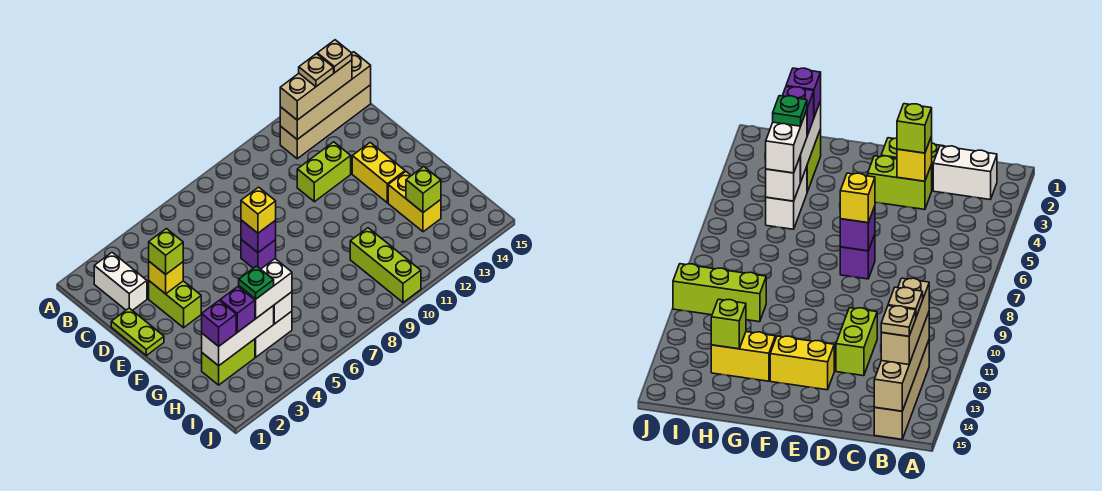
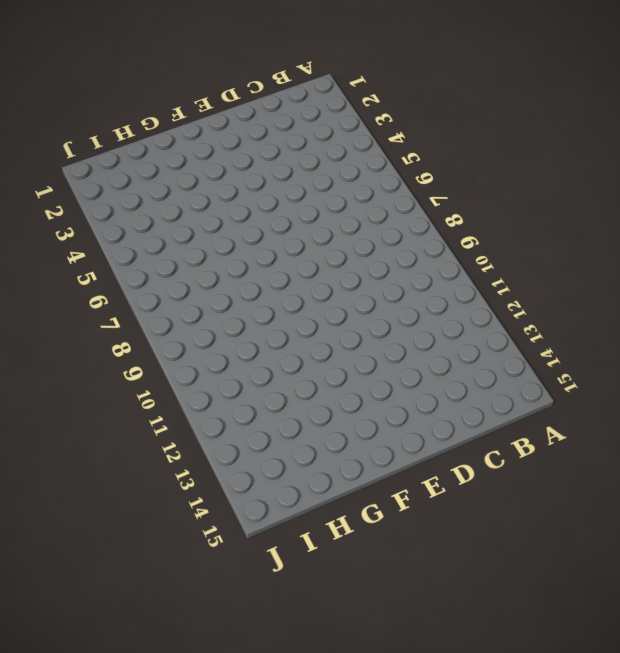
none -> white brick B2:C2 level 1
none -> tan brick B12:B15 level 1
none -> lime plate D1:E1 level 1

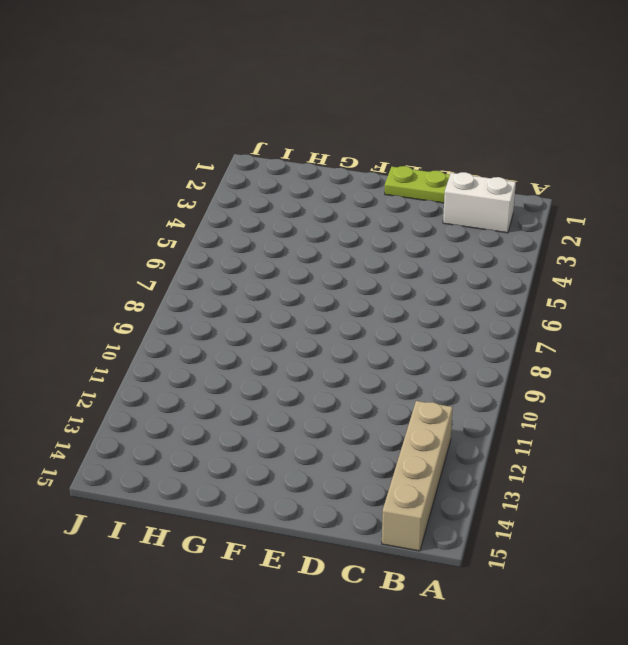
none -> lime brick D3:E3 level 1
none -> lime brick D11:D12 level 1
none -> purple brick E7 level 1

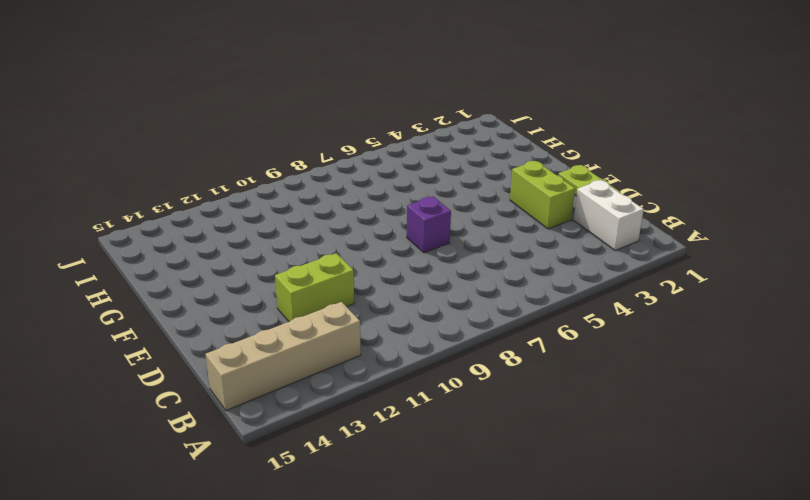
none -> yellow brick E13:F13 level 1
none -> yellow brick G13:H13 level 1
none -> lime brick H2:H3 level 1

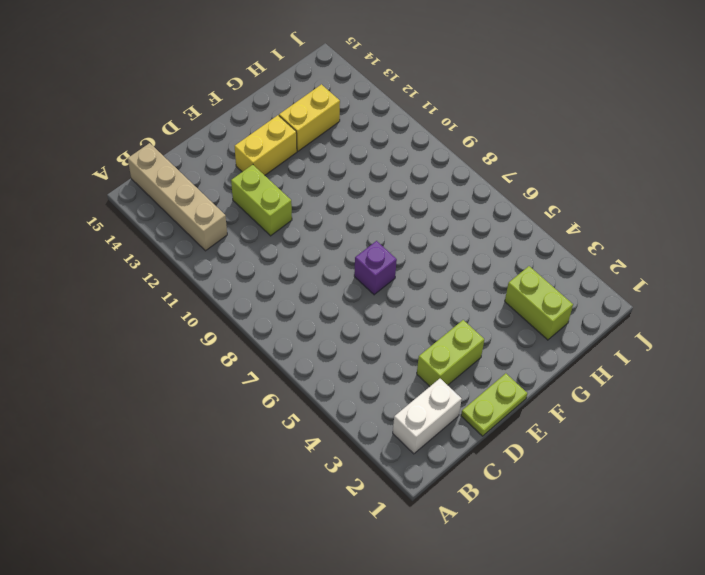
none -> white brick H4:H5 level 1
none -> lime brick H10:J10 level 1
none -> tan brick B12:B15 level 2

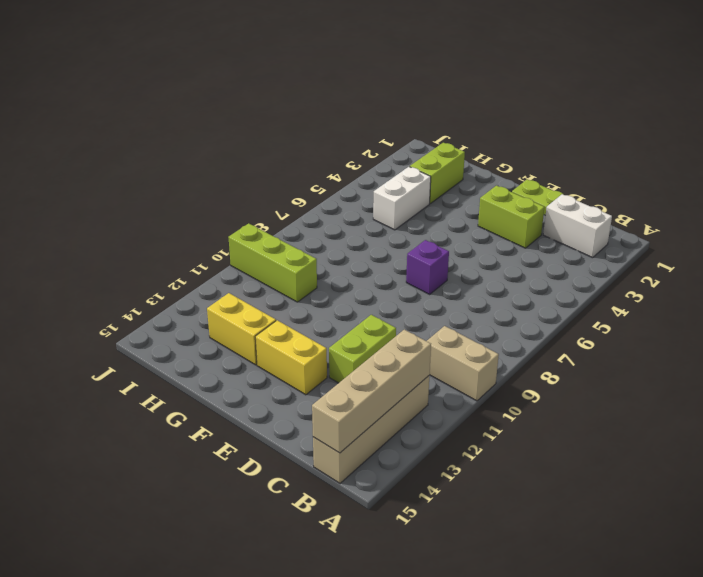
tan brick A10:B10 level 1 -> none
none -> yellow brick D3 level 2
none -> purple brick E7 level 2
none -> white brick H2:H4 level 2

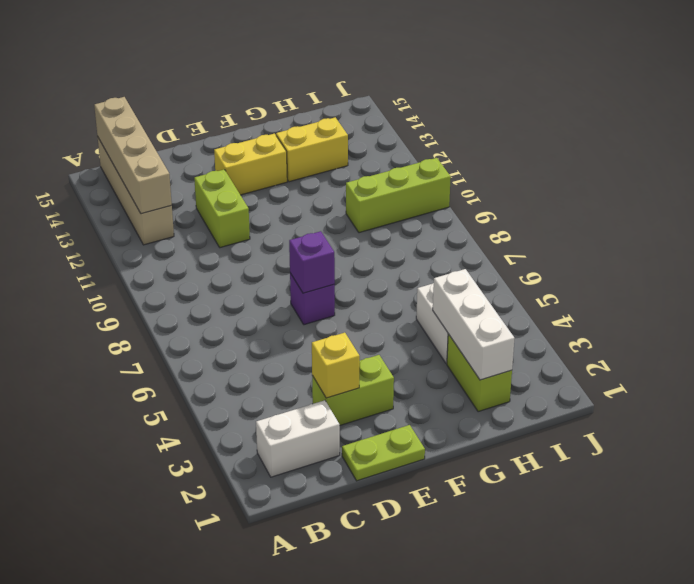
none -> white brick H5 level 2
none -> lime brick H13 level 2
none -> tan brick B12:B14 level 3

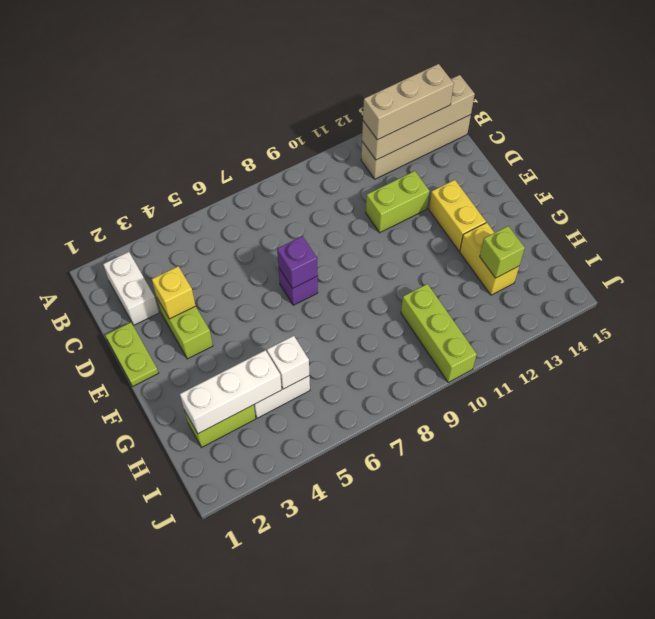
none -> lime brick D3 level 3
none -> yellow brick E7 level 3
none -> purple brick H2 level 3

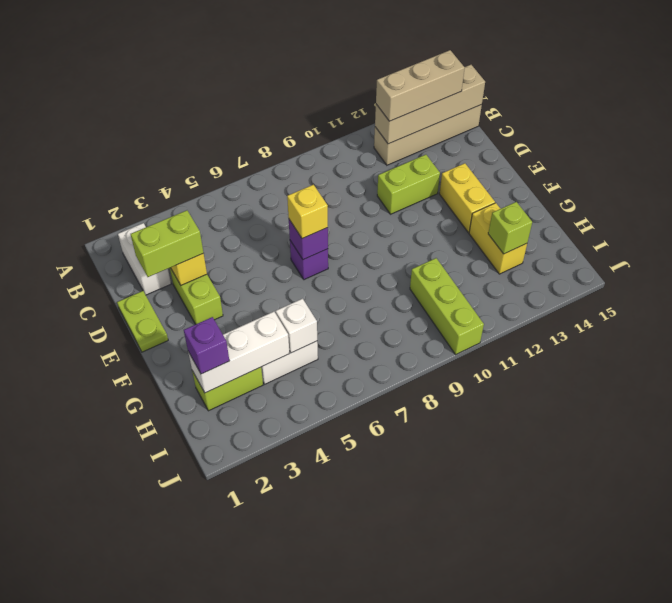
lime brick D2:D3 level 3 -> lime brick D3 level 3
none -> purple brick H3 level 3
none -> white brick H4:H5 level 3
none -> tan plate B13 level 4

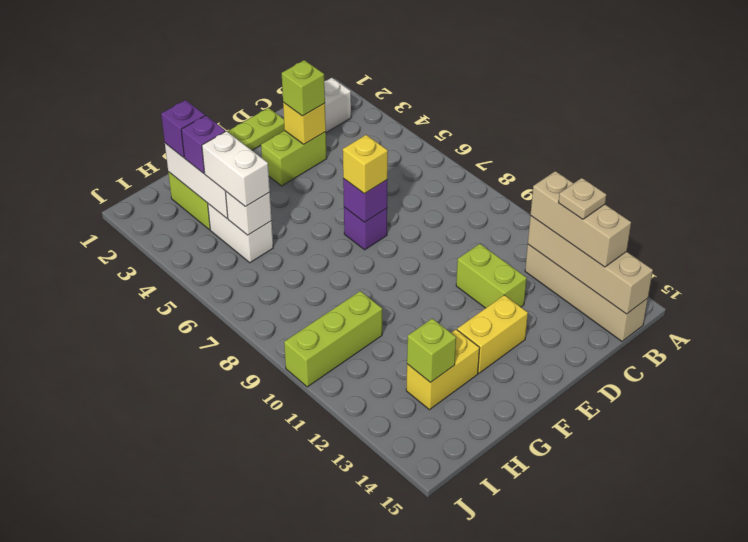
none -> tan plate B14 level 4
none -> green plate H4 level 4

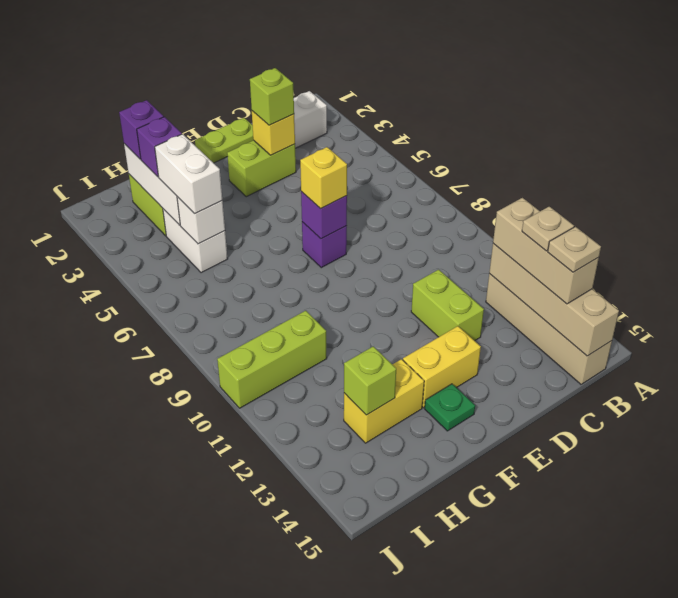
green plate F14 level 1 -> green plate H4 level 4

